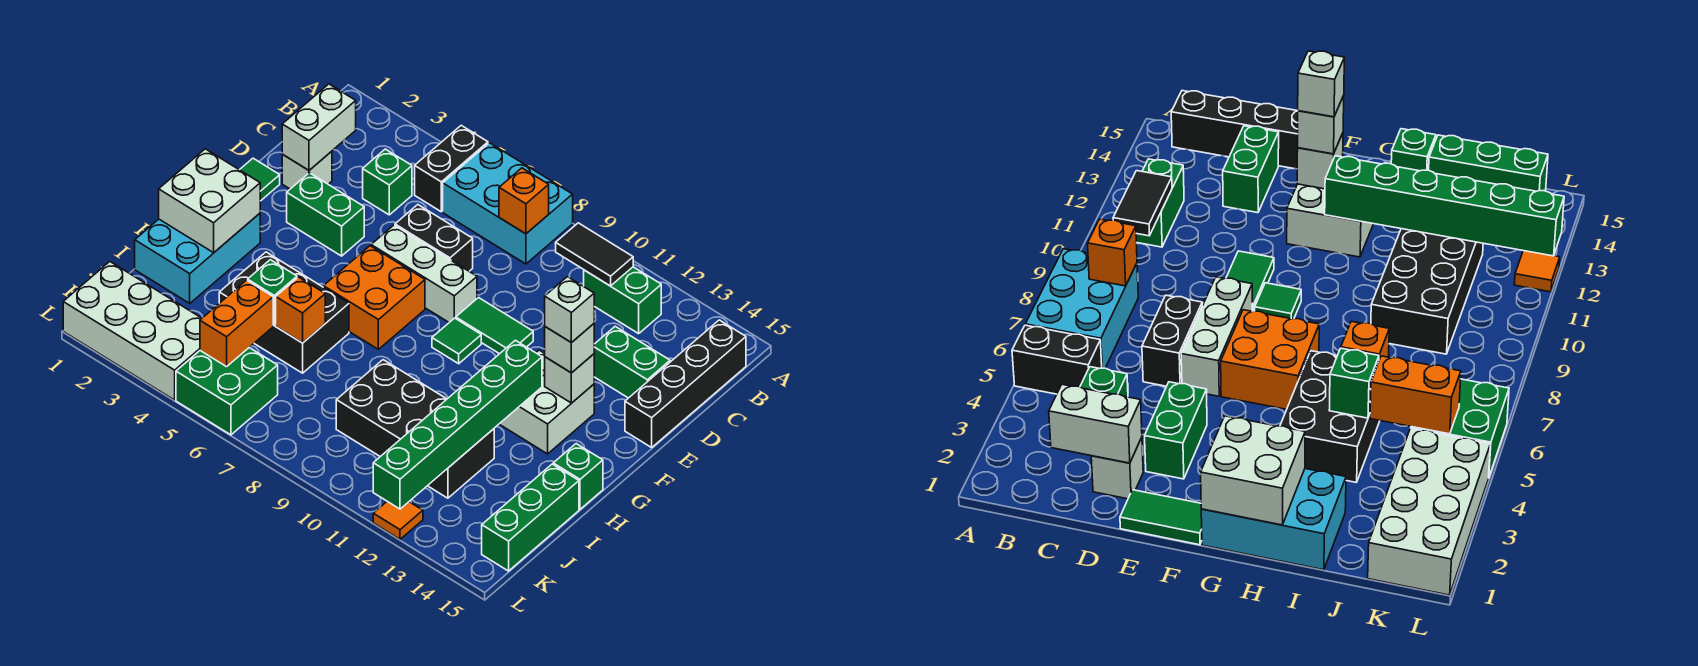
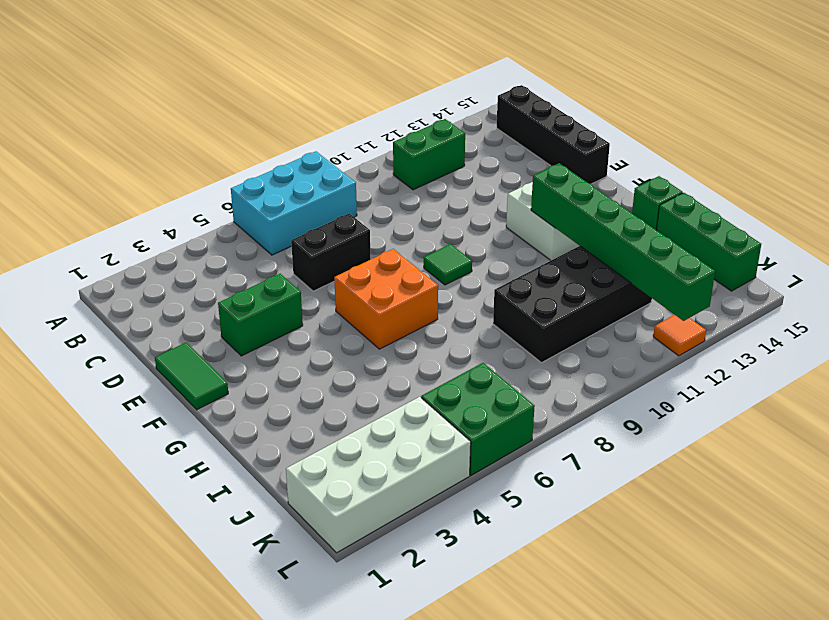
none -> black brick A5:B5 level 1
none -> green brick C4 level 1
none -> white brick D2 level 1
none -> green brick D13:D14 level 1

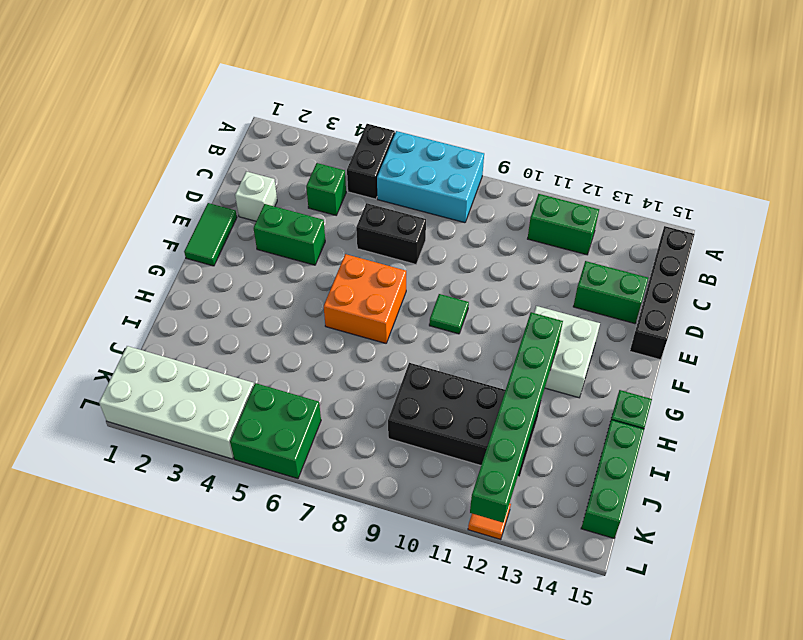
none -> white brick E6:E8 level 1
none -> green tile E9:E10 level 1
none -> cyan brick G1:I2 level 1
none -> black brick H4:I6 level 1

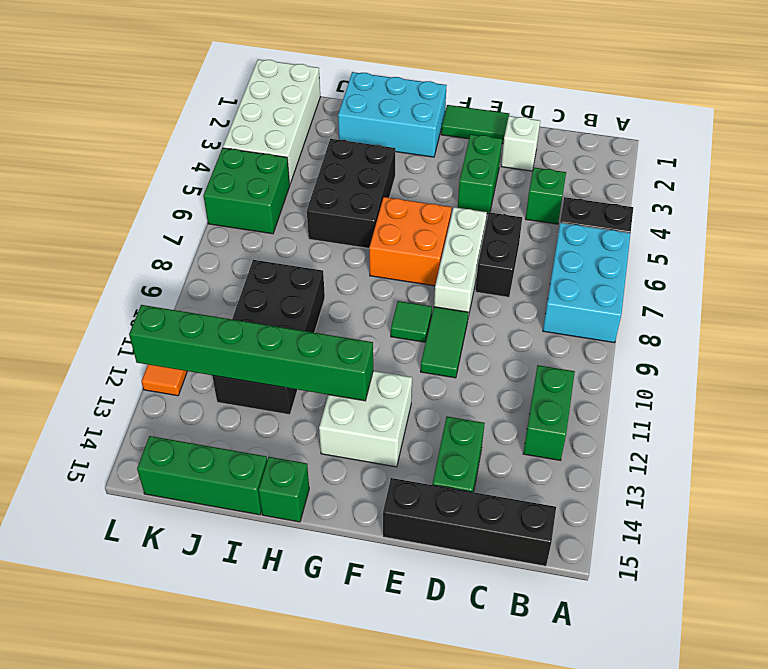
none -> orange brick B8 level 2
none -> black tile B10:B11 level 2
none -> white brick C2:D2 level 2
none -> white brick F13 level 2

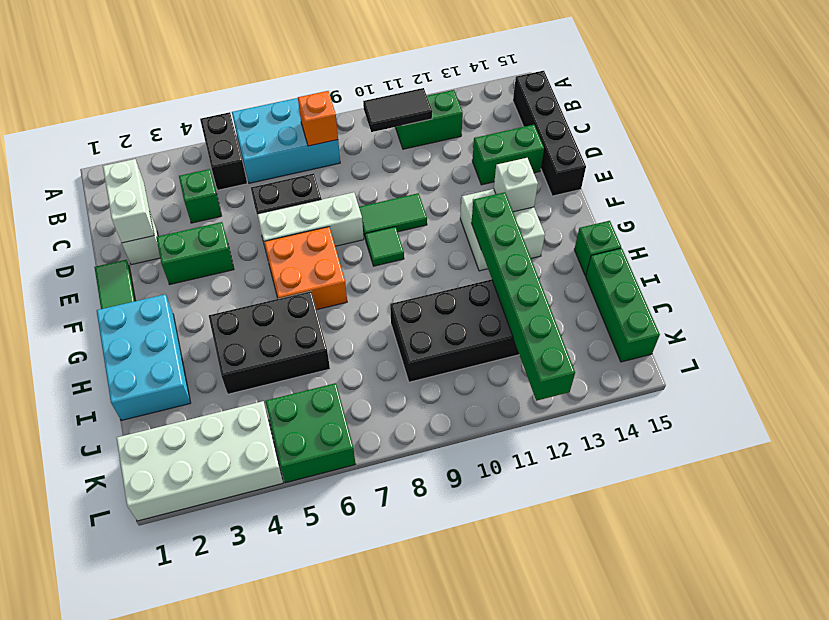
none -> orange tile L12 level 1
none -> white brick G1:H2 level 2
none -> green brick I5 level 2
none -> orange brick I6 level 2

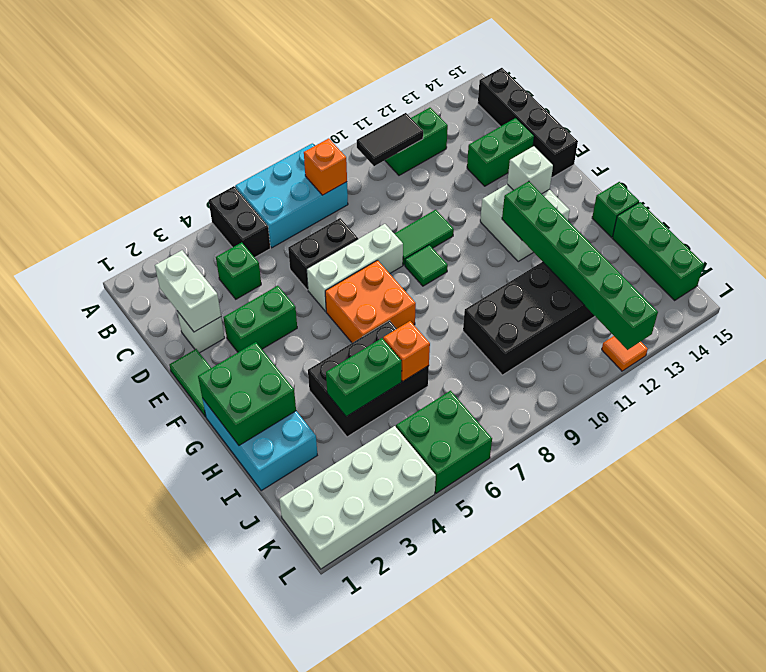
green brick G1:H2 level 2 -> white brick G1:H2 level 2
green brick I4:I5 level 2 -> green brick I5 level 2
none -> orange brick J5:K5 level 2
none -> white brick F13 level 3
none -> white brick F13 level 4

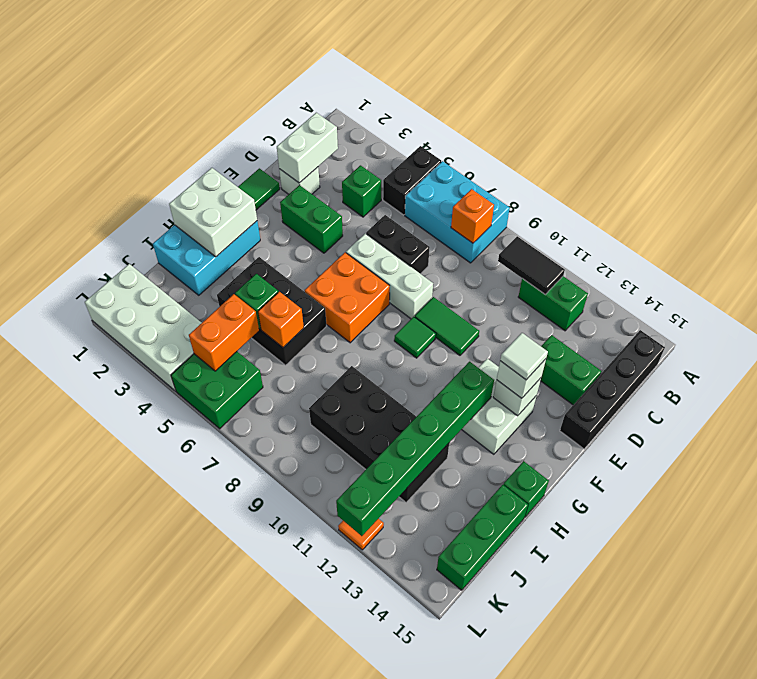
white tile F13 level 4 -> white brick F13 level 4

